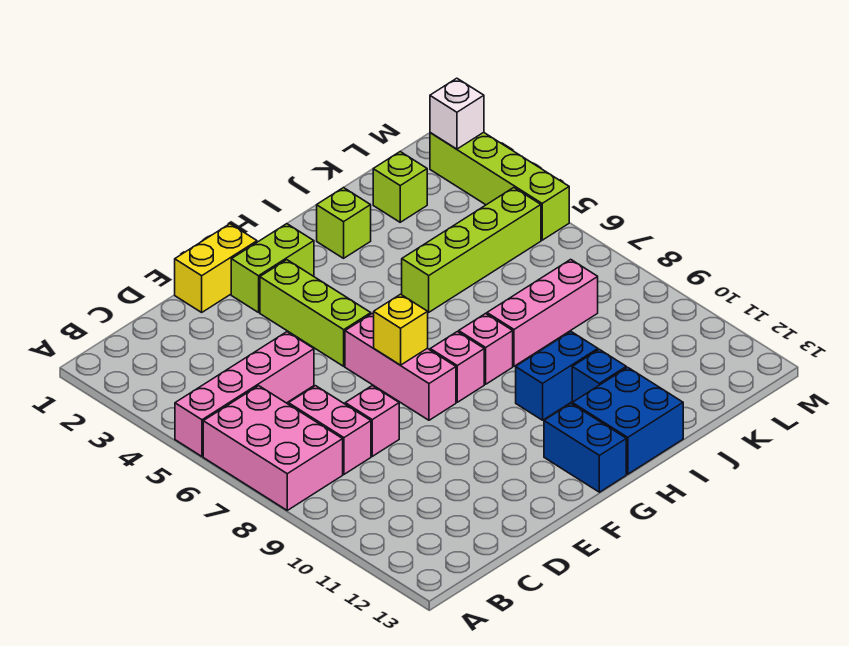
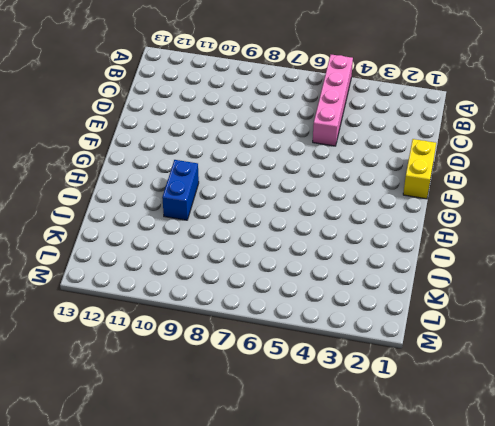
none -> pink brick A6:B8 level 1
none -> pink brick C7:C8 level 1
none -> pink brick D8 level 1

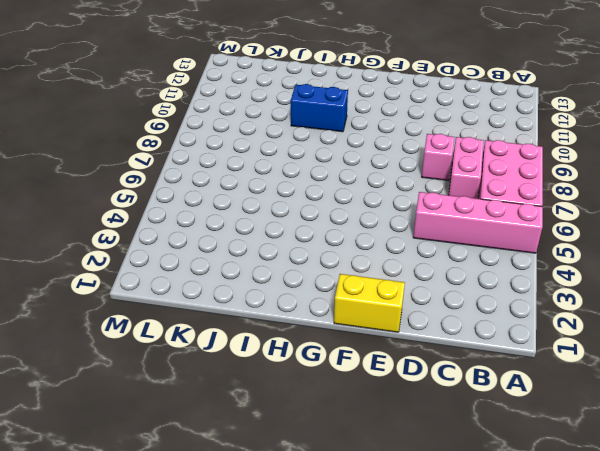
none -> lime brick F2:G2 level 1
none -> lime brick F3:F5 level 1
none -> pink brick F6:F8 level 1

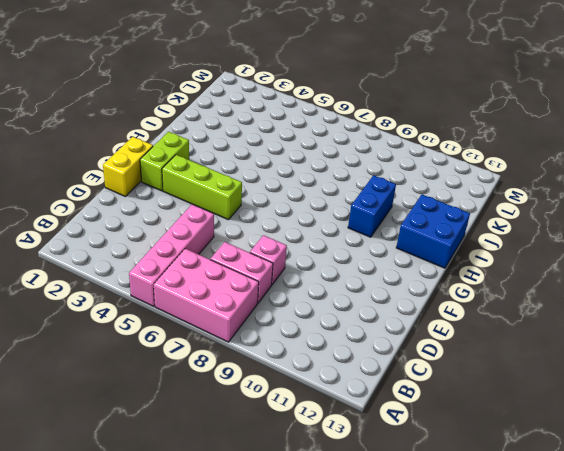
none -> pink brick F6:F8 level 1
none -> pink brick G8 level 1
none -> blue brick G12:G13 level 1

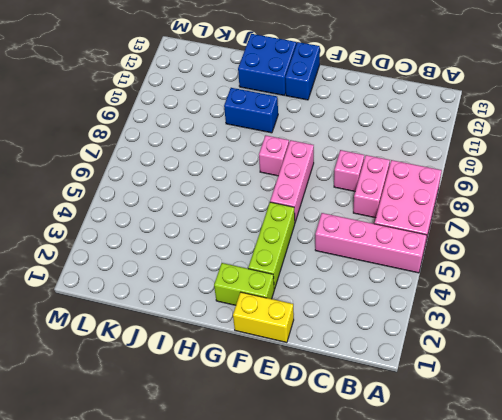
none -> pink brick H8 level 1
none -> lime brick I2 level 1
none -> lime brick I5:L5 level 1

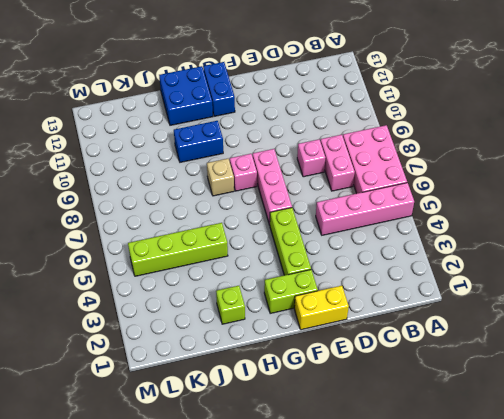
tan brick H8 level 1 -> pink brick H8 level 1
none -> pink brick I8:K8 level 1
none -> blue brick I11 level 1
none -> lime brick K2 level 1

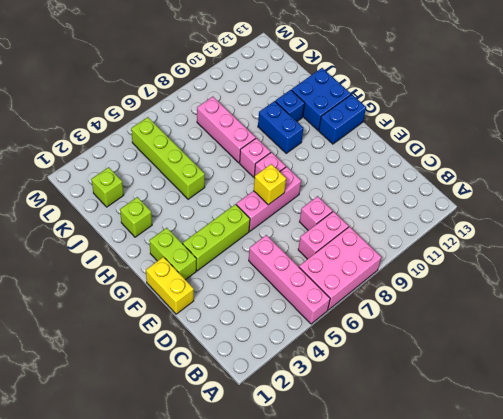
none -> lime brick M2:M5 level 1
none -> white brick M2 level 2

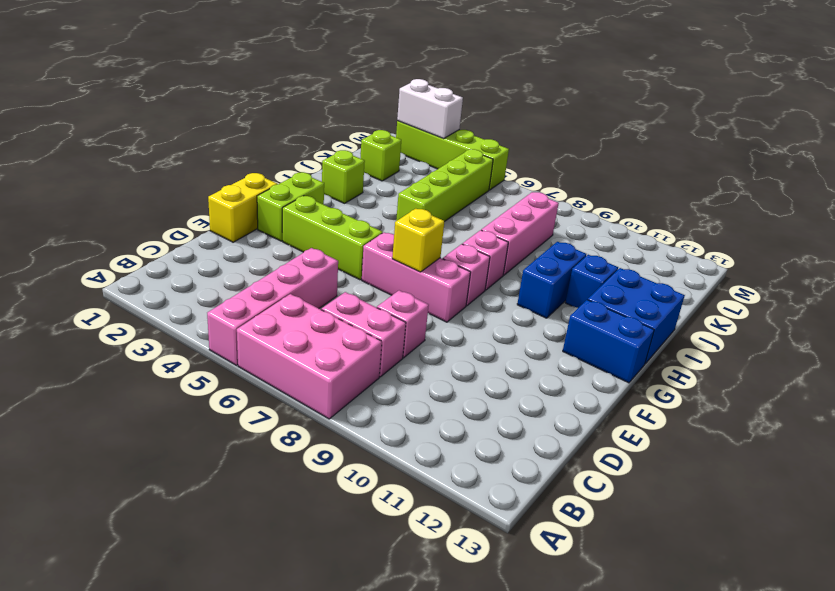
white brick M2:M3 level 2 -> white brick M2 level 2

